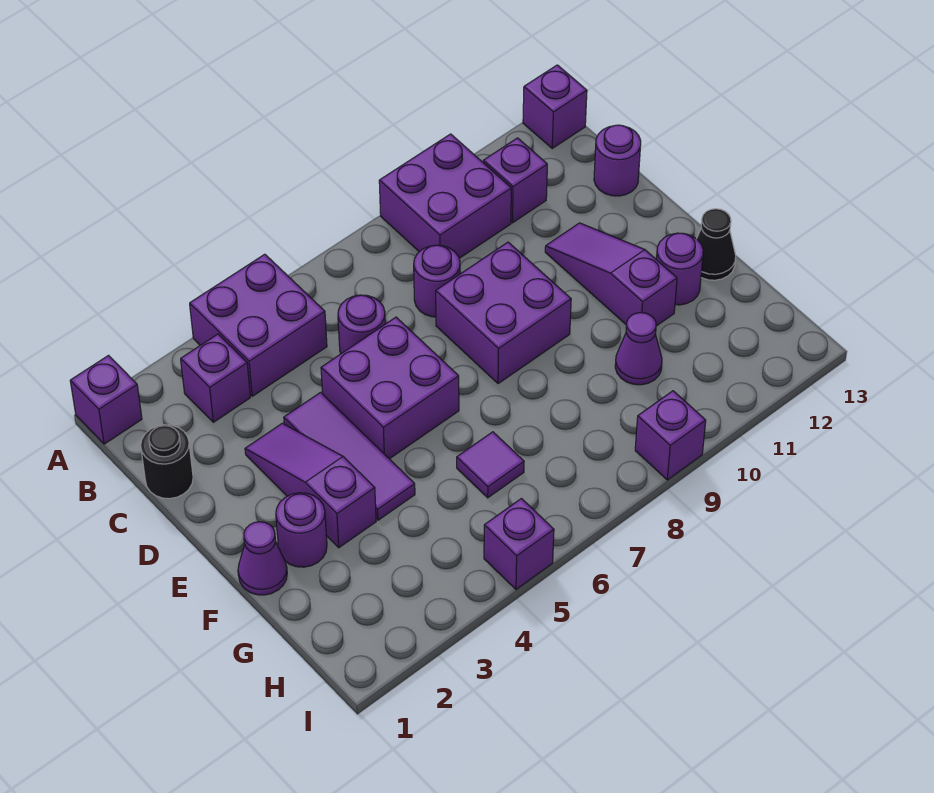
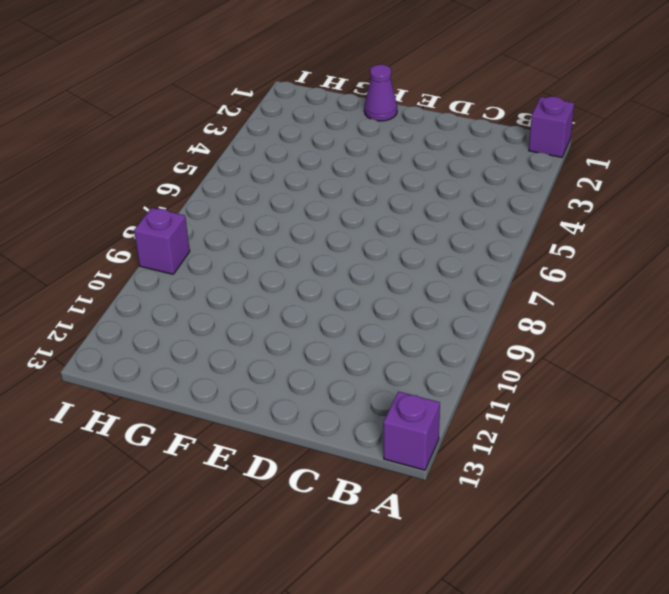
none -> purple brick A4:B5 level 1
none -> purple brick A9:B10 level 1
none -> purple brick B3 level 1

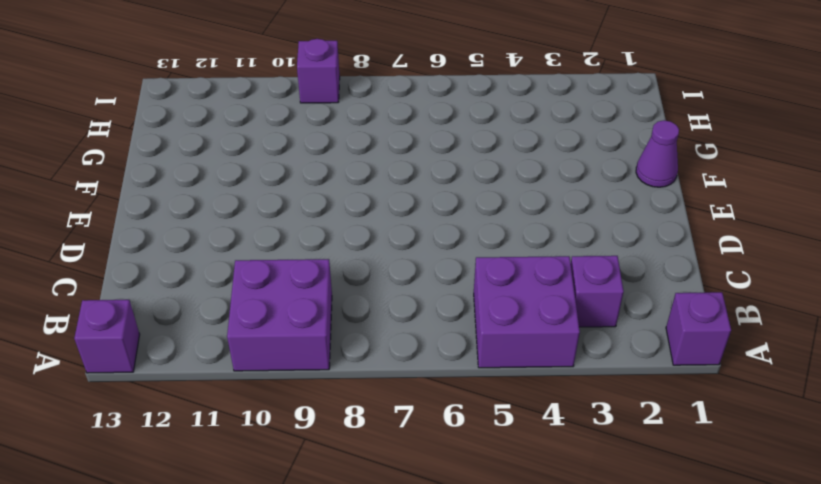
none -> purple brick B11 level 1
none -> black round brick C1 level 1
none -> purple round brick C6 level 1

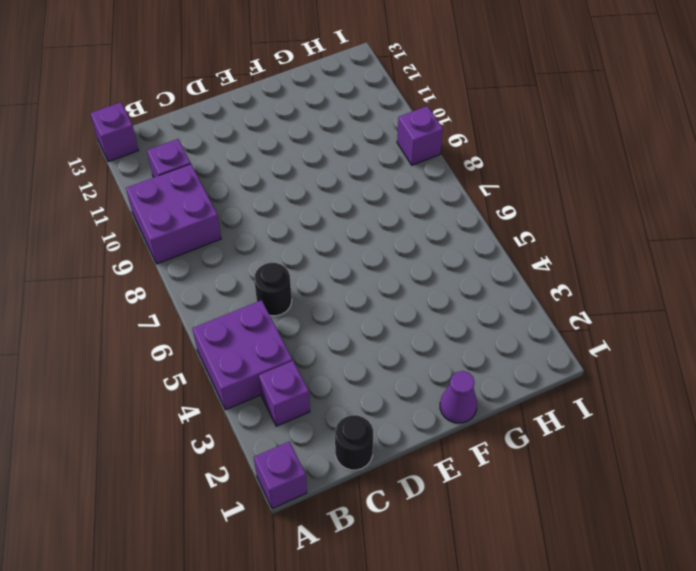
black round brick C6 level 1 -> purple round brick C6 level 1
none -> purple round brick C8 level 1
none -> purple round brick C13 level 1
none -> purple slope D3:F3 level 1 top F

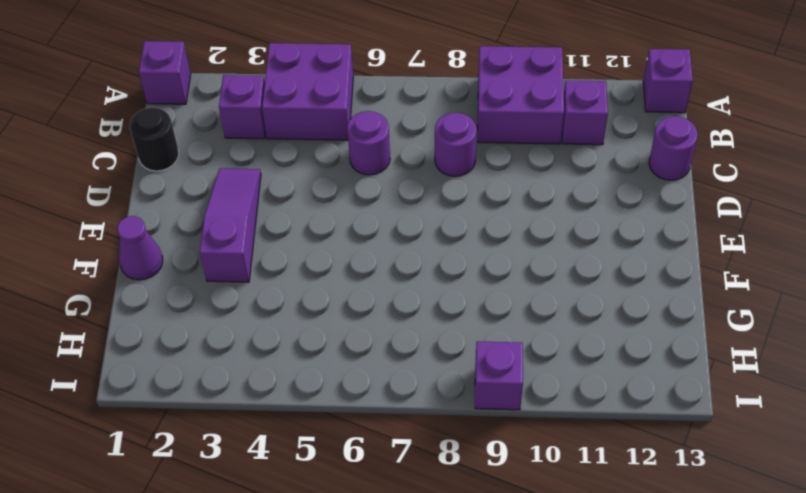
none -> purple tile D4:F4 level 1
none -> purple brick D5:E6 level 1
none -> purple brick D8:E9 level 1

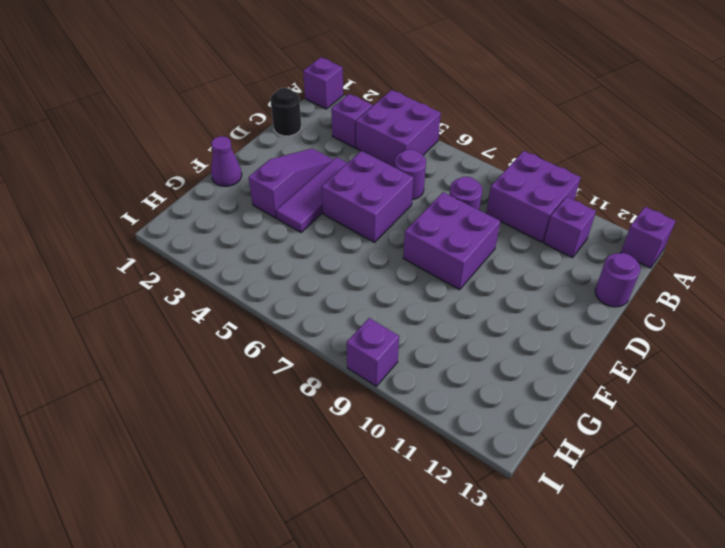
none -> purple slope D11:F11 level 1 top F
none -> purple round brick F2 level 1
none -> purple round brick F12 level 1

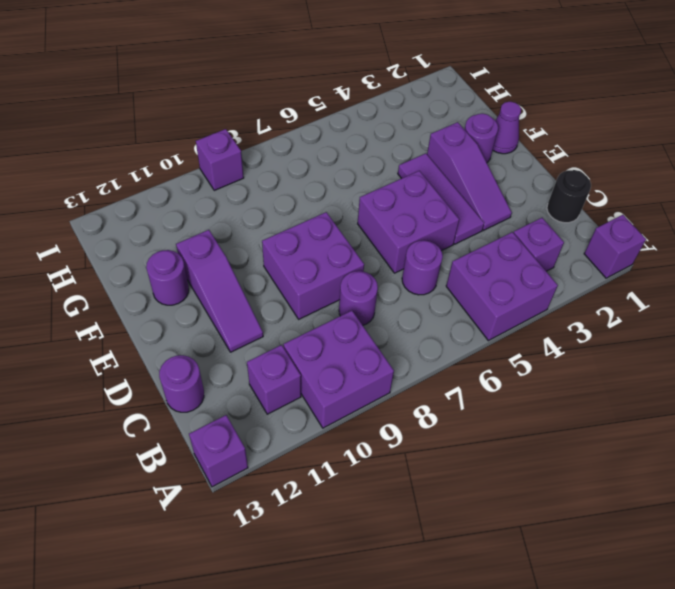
none -> black cone F13 level 1
none -> purple tile G6 level 1
none -> purple cone G10 level 1

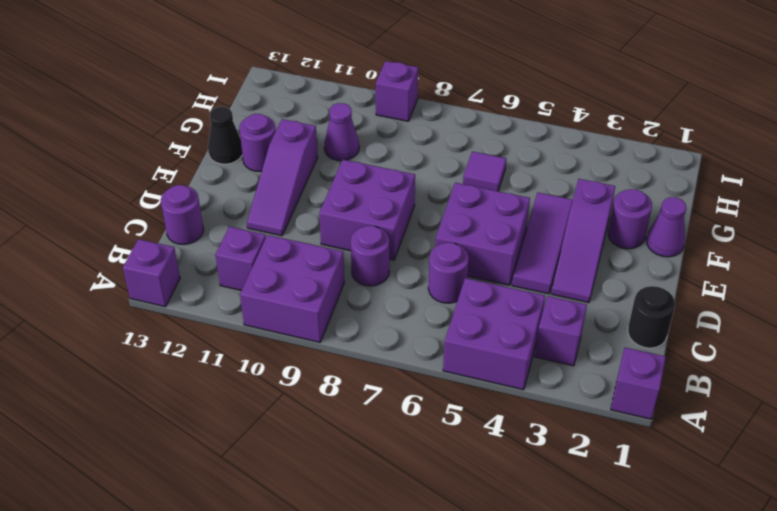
none -> purple brick I5 level 1

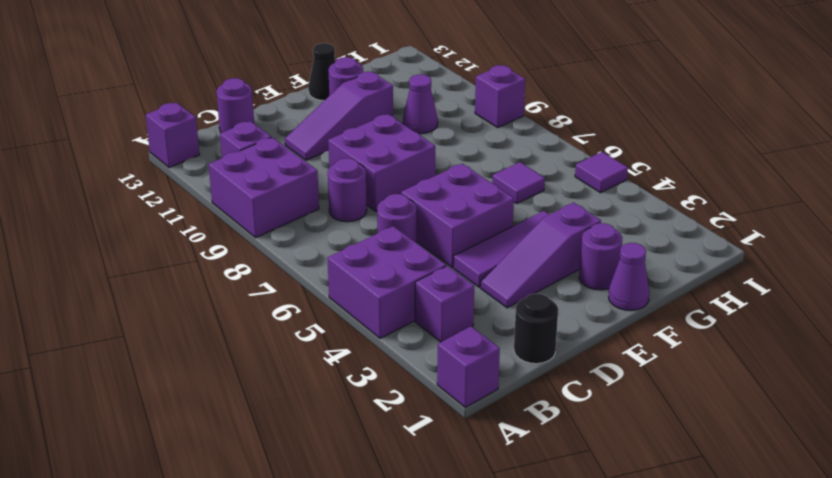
purple tile I5 level 1 -> purple brick I5 level 1

